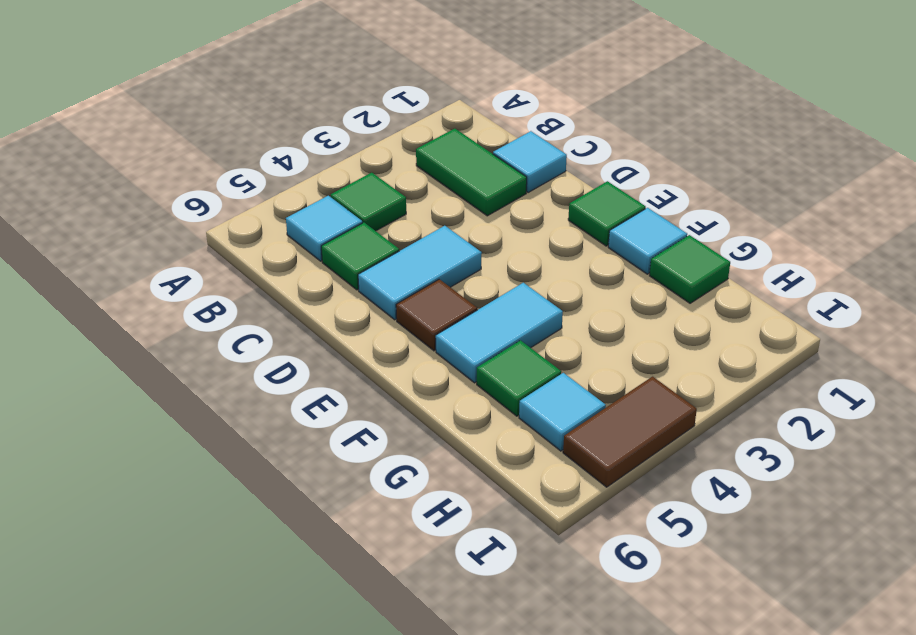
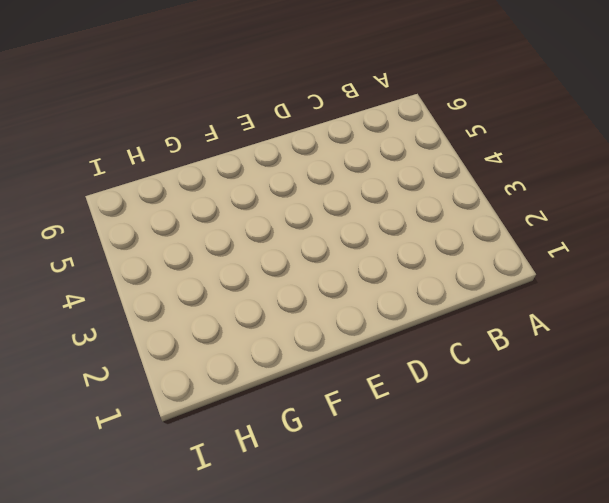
none -> green tile B2:C2 level 1
none -> green tile B4 level 1
none -> cyan tile B5 level 1

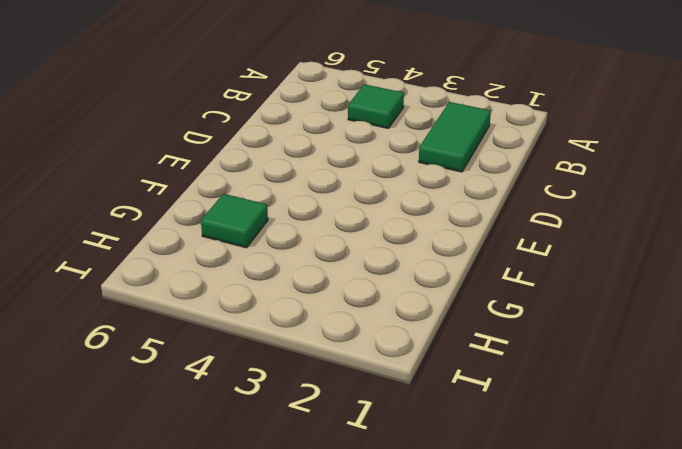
none -> cyan tile B5 level 1
none -> cyan tile C1 level 1
none -> green tile C5 level 1

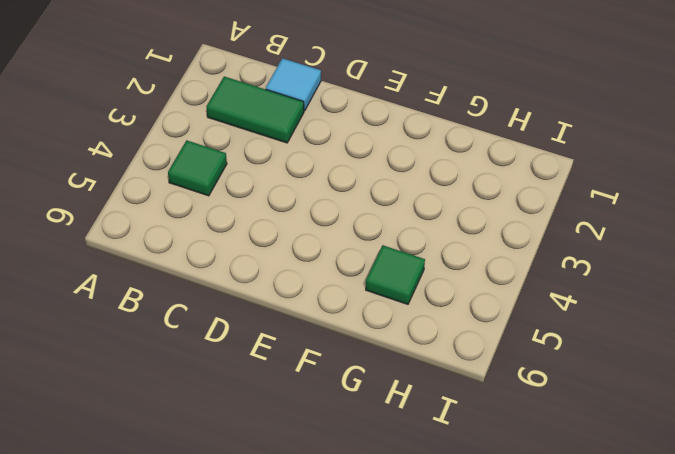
none -> cyan tile B5 level 1
none -> green tile C5 level 1
none -> cyan tile D4:D5 level 1

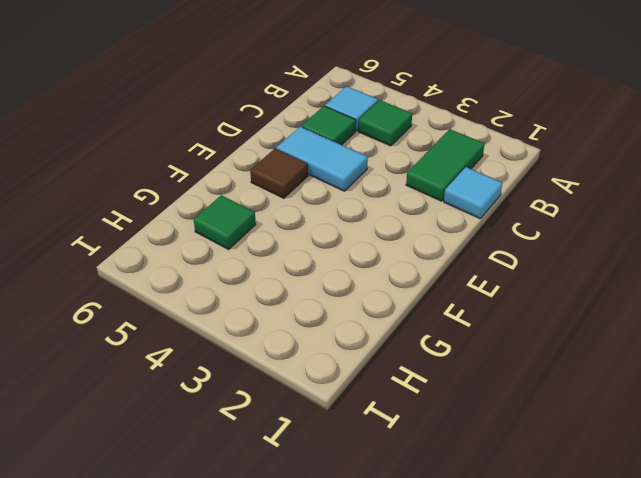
none -> green tile E1 level 1
none -> cyan tile F1 level 1
none -> cyan tile F4:F5 level 1

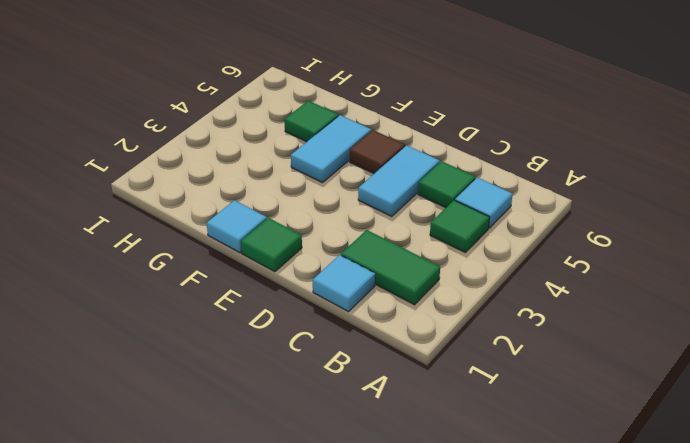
none -> green tile G1 level 1
none -> cyan tile H5 level 1
none -> brown tile I4:I5 level 1

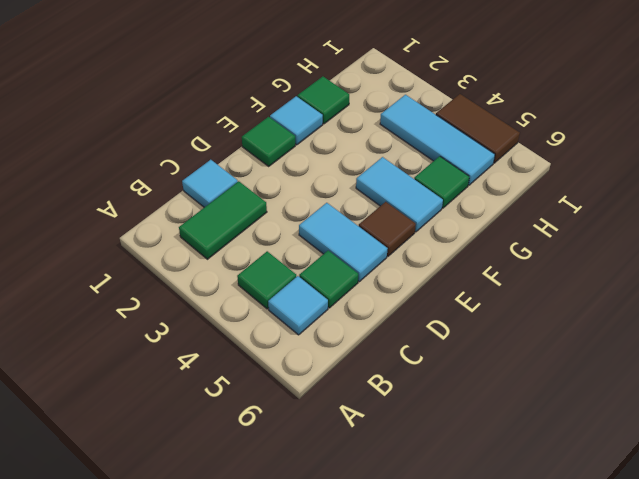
cyan tile H3:H5 level 1 -> cyan tile H5 level 1

